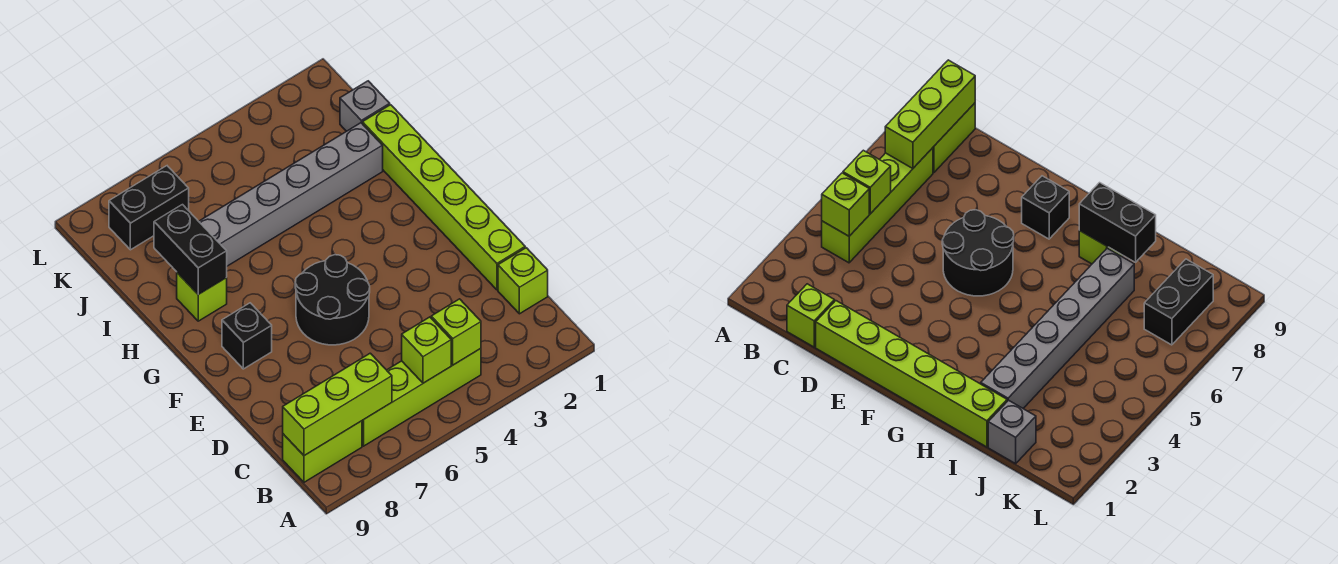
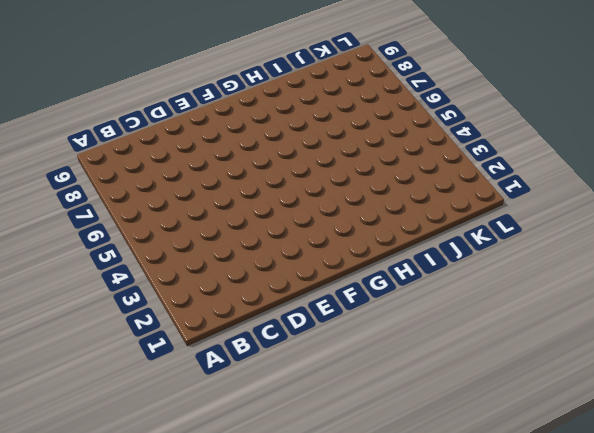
none -> lime brick B4:B7 level 1
none -> lime brick B8:B9 level 1
none -> lime brick C1 level 1

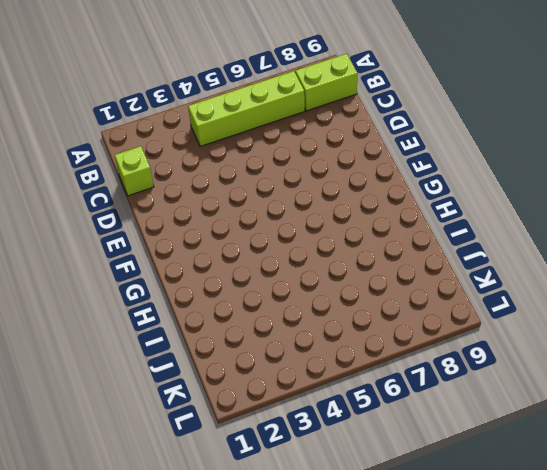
none -> lime brick D1:I1 level 1
none -> black round brick E5:F6 level 1
none -> black brick F8 level 1

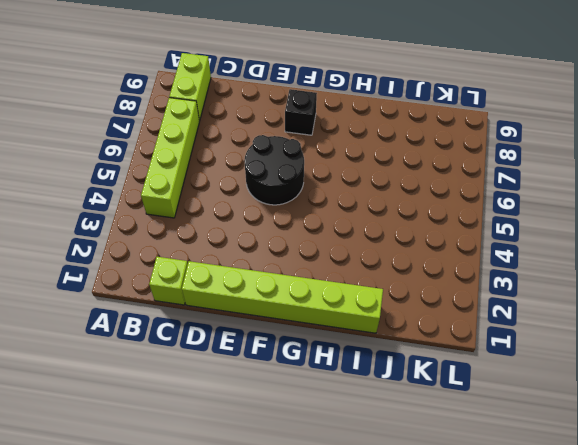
none -> lime brick H8 level 1
none -> grey brick I2:I7 level 1
none -> grey brick J1 level 1

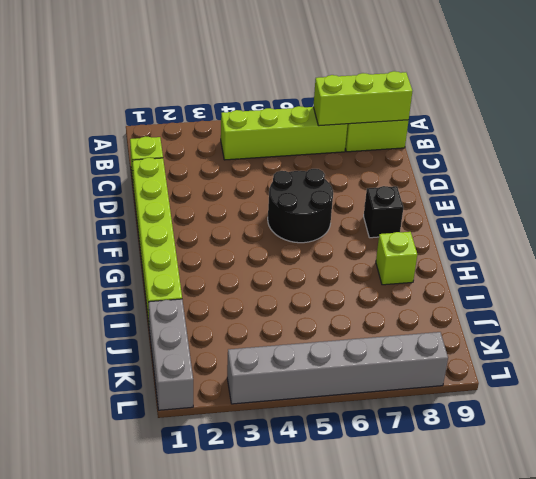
grey brick J1:L1 level 1 -> grey brick J1 level 1
grey brick L3:L8 level 1 -> grey brick I2:I7 level 1
none -> black brick K7:K8 level 1
none -> lime brick B4 level 2
none -> lime brick B5 level 2

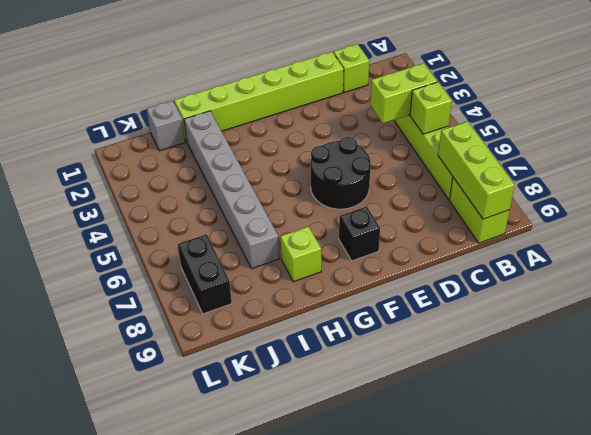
lime brick B4:C4 level 2 -> lime brick B4 level 2
none -> black brick H8:I8 level 2

